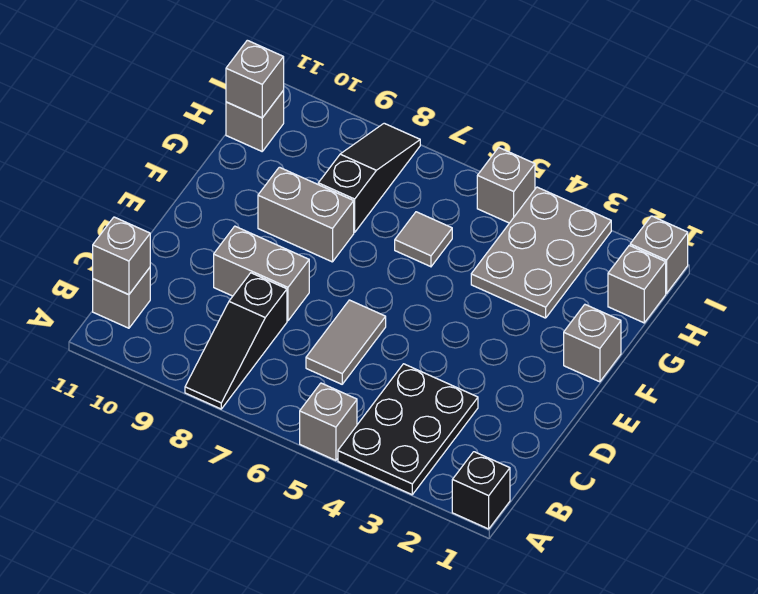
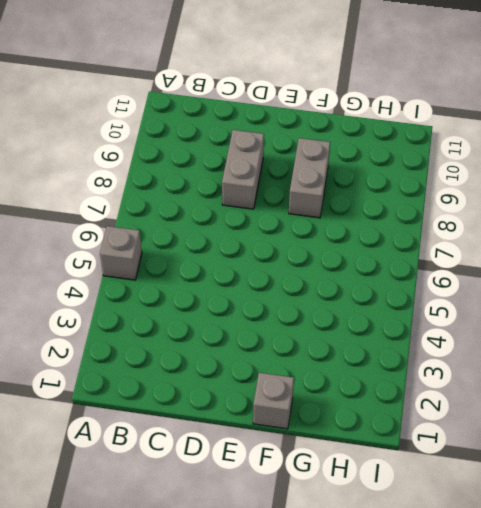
none -> black brick A1 level 1
none -> black plate A3:C4 level 1
none -> black slope A8:C8 level 1 top C

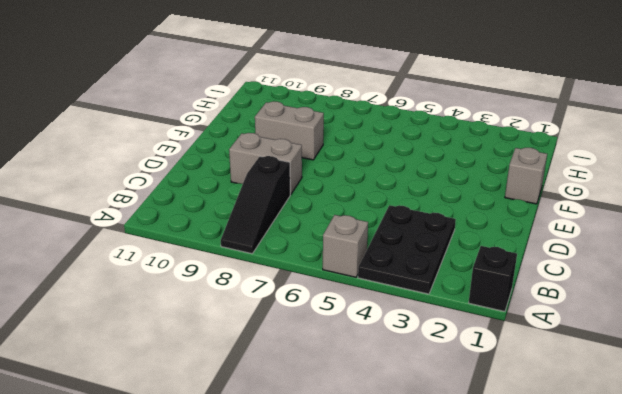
none -> grey brick B11 level 1
none -> grey tile C6:D6 level 1
none -> grey plate G3:I4 level 1

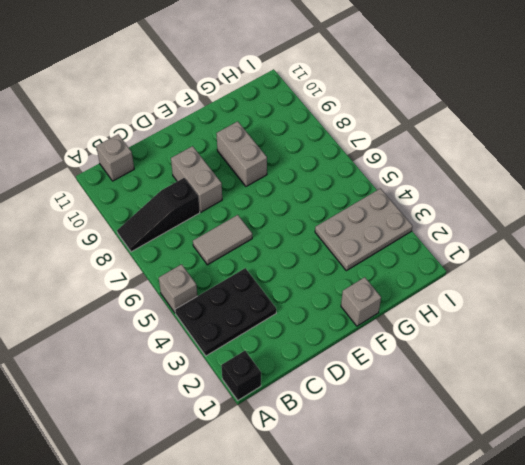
none -> grey tile G6 level 1
none -> black slope G8:I8 level 1 top G
none -> grey brick H1 level 1

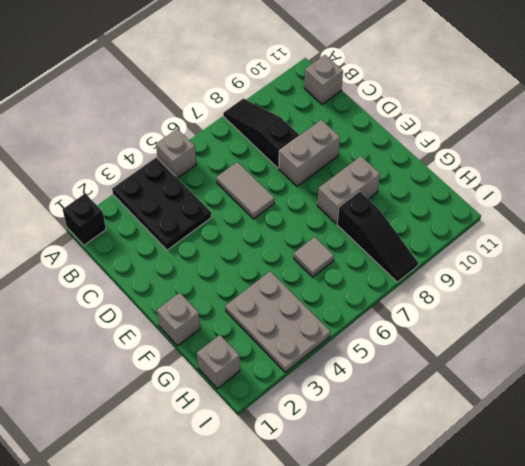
none -> grey brick H11 level 1
none -> grey brick I1 level 1
none -> grey brick I5 level 1

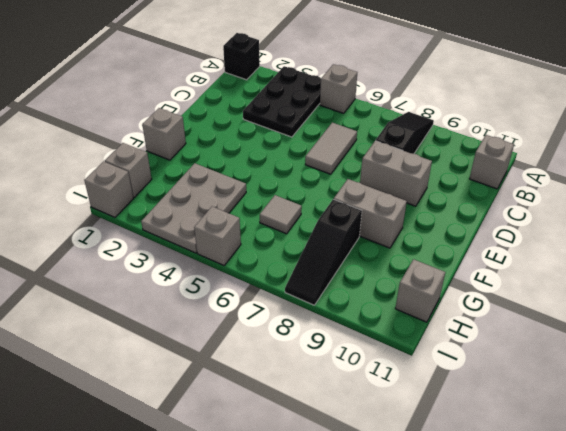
none -> grey brick B11 level 2
none -> grey brick H11 level 2

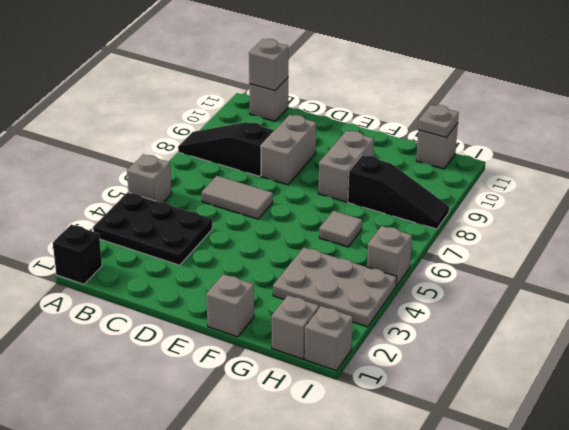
grey plate H11 level 2 -> grey brick H11 level 2

